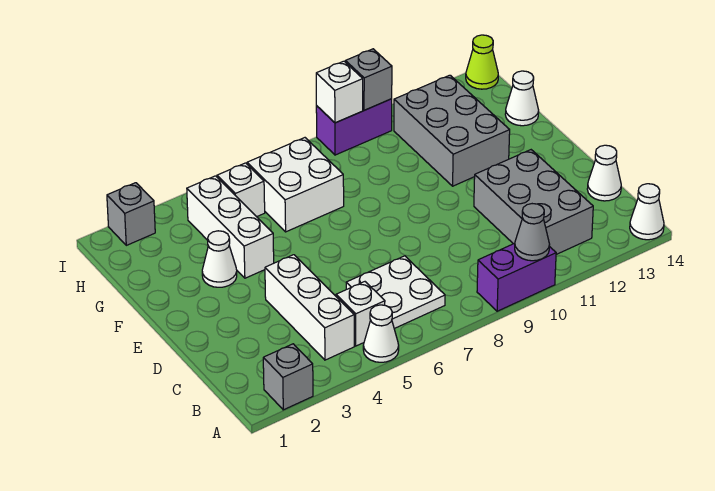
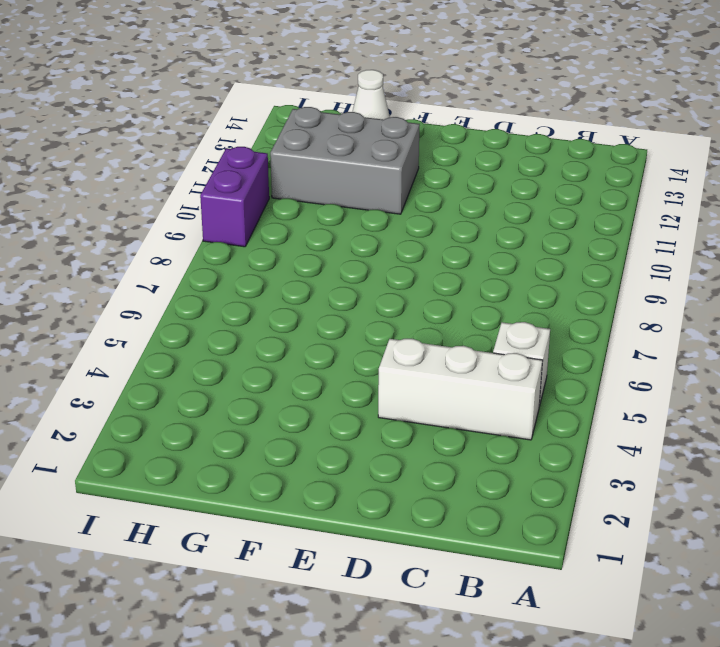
none -> grey brick A2 level 1
none -> white cone A5 level 1
none -> purple brick A9:A10 level 1

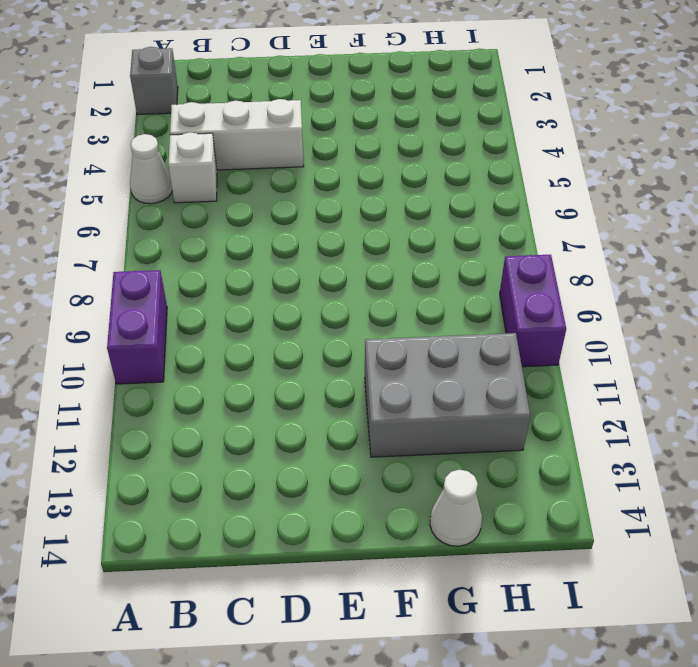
none -> white cone A14 level 1
none -> white plate B6:C7 level 1
none -> grey brick B11:D12 level 1

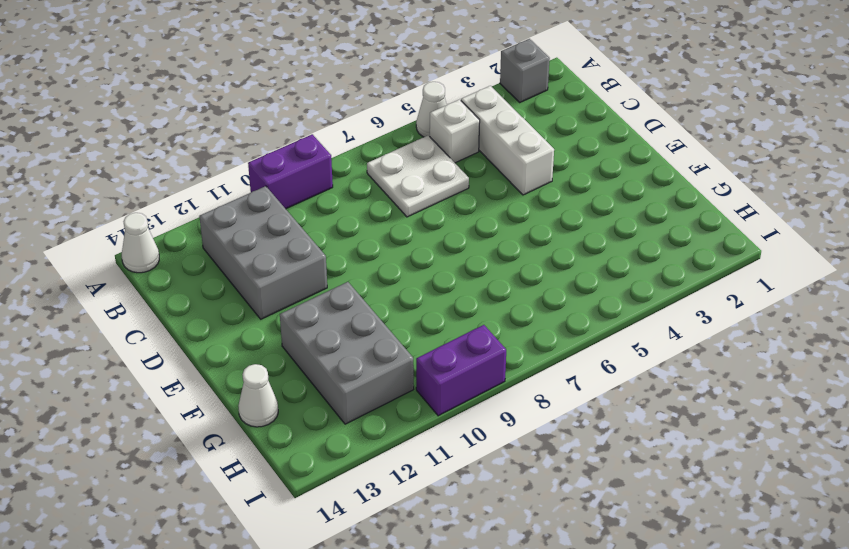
none -> white cone C14 level 1
none -> white cone F3 level 1
none -> white brick F4:H4 level 1

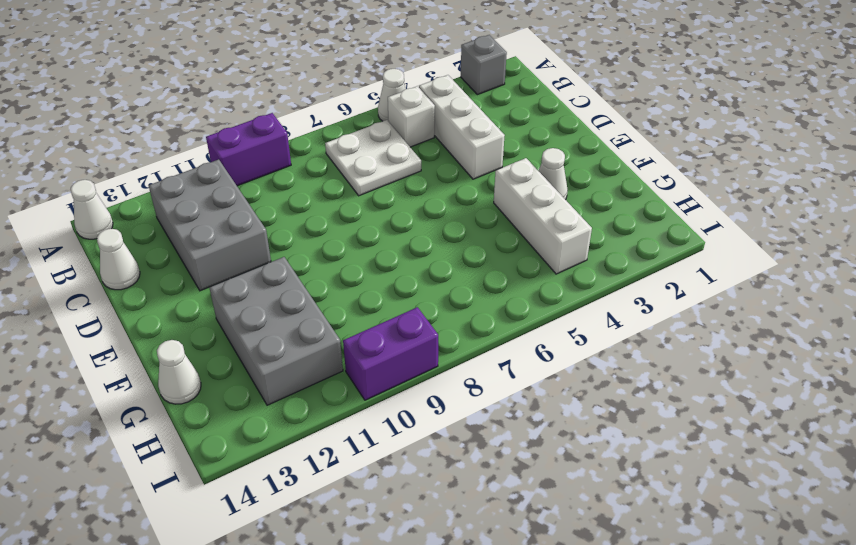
none -> white brick G6:H7 level 1
none -> white brick H5 level 1
none -> grey brick I2 level 1

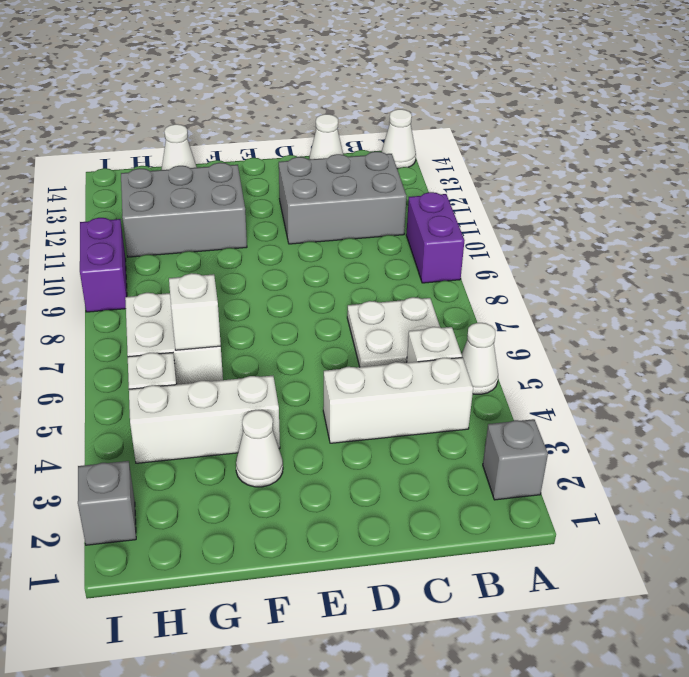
white brick G6 level 2 -> white brick I9 level 2
none -> lime cone I14 level 1
none -> grey cone A10 level 2
none -> grey brick I10 level 2

